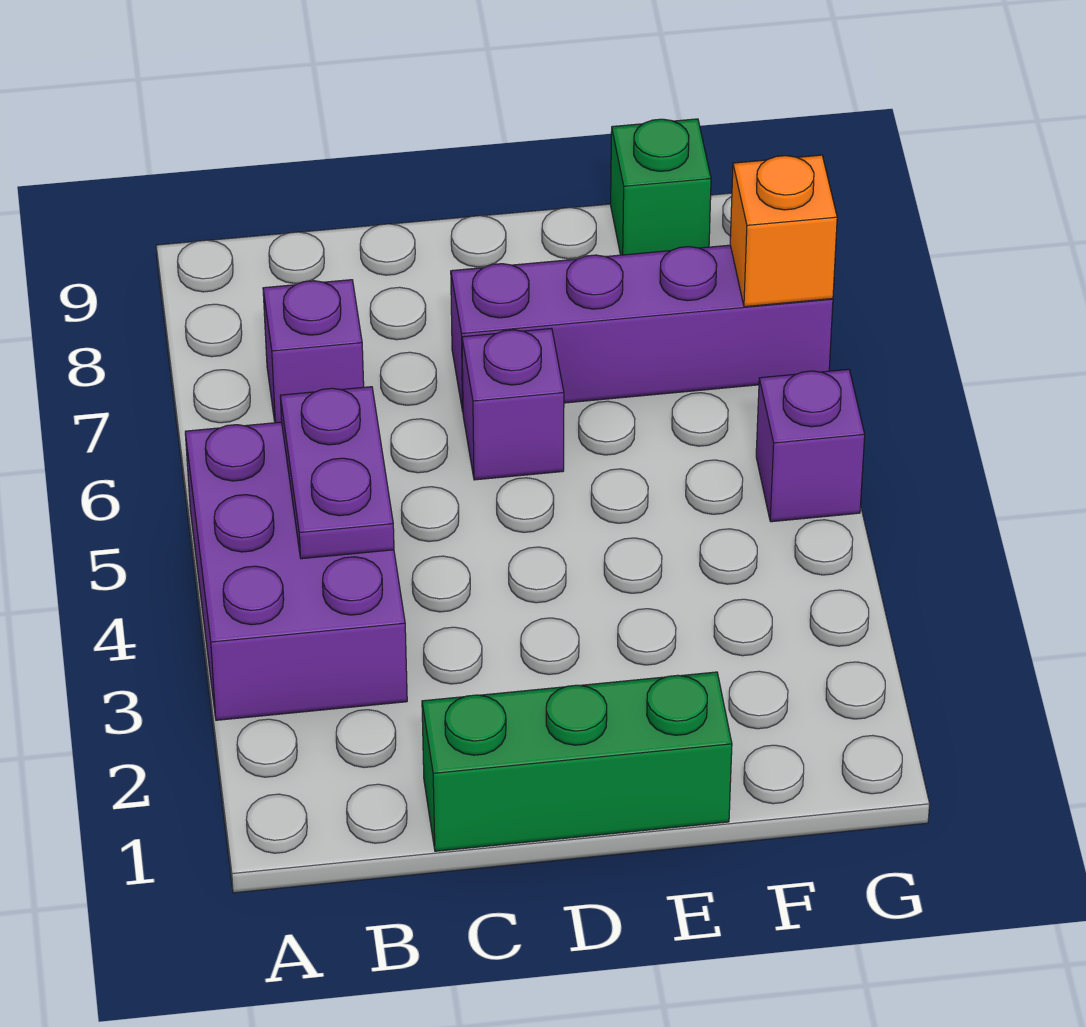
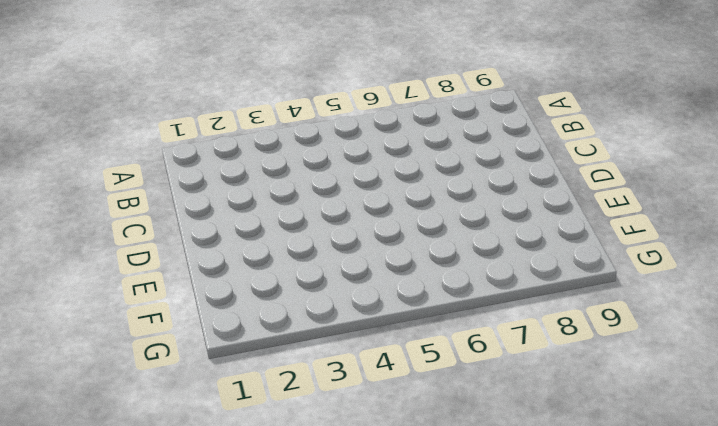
none -> purple brick A3:B5 level 1
none -> purple brick B7 level 1

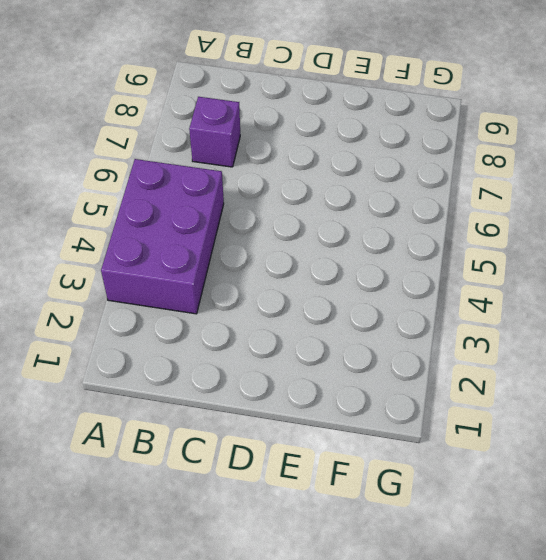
none -> green brick C1:E1 level 1
none -> purple brick D6 level 1

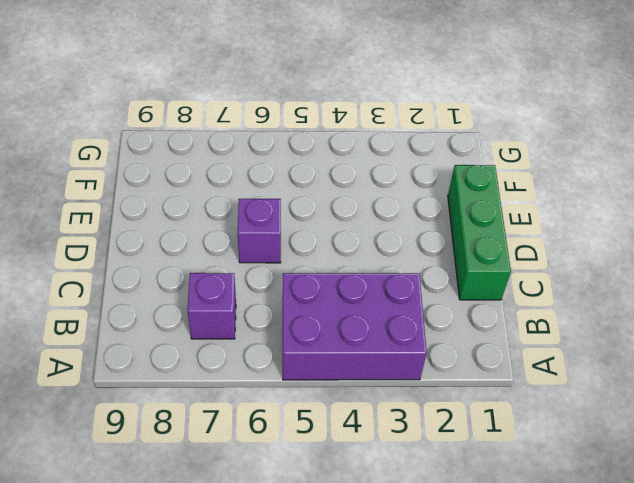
none -> purple brick D7:G7 level 1
none -> green brick F9 level 1

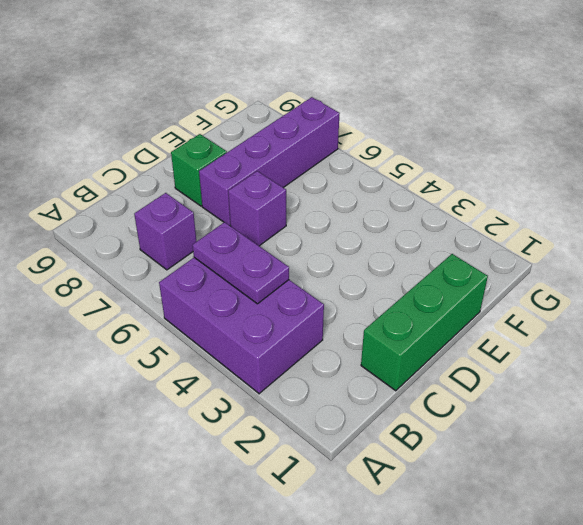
green brick D8 level 1 -> green brick F9 level 1
none -> purple brick G5 level 1
none -> orange brick G7 level 2

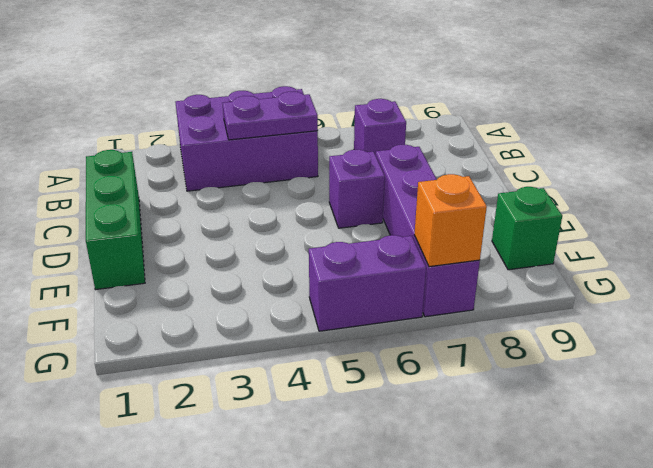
purple brick G5:G6 level 1 -> purple brick G5 level 1

